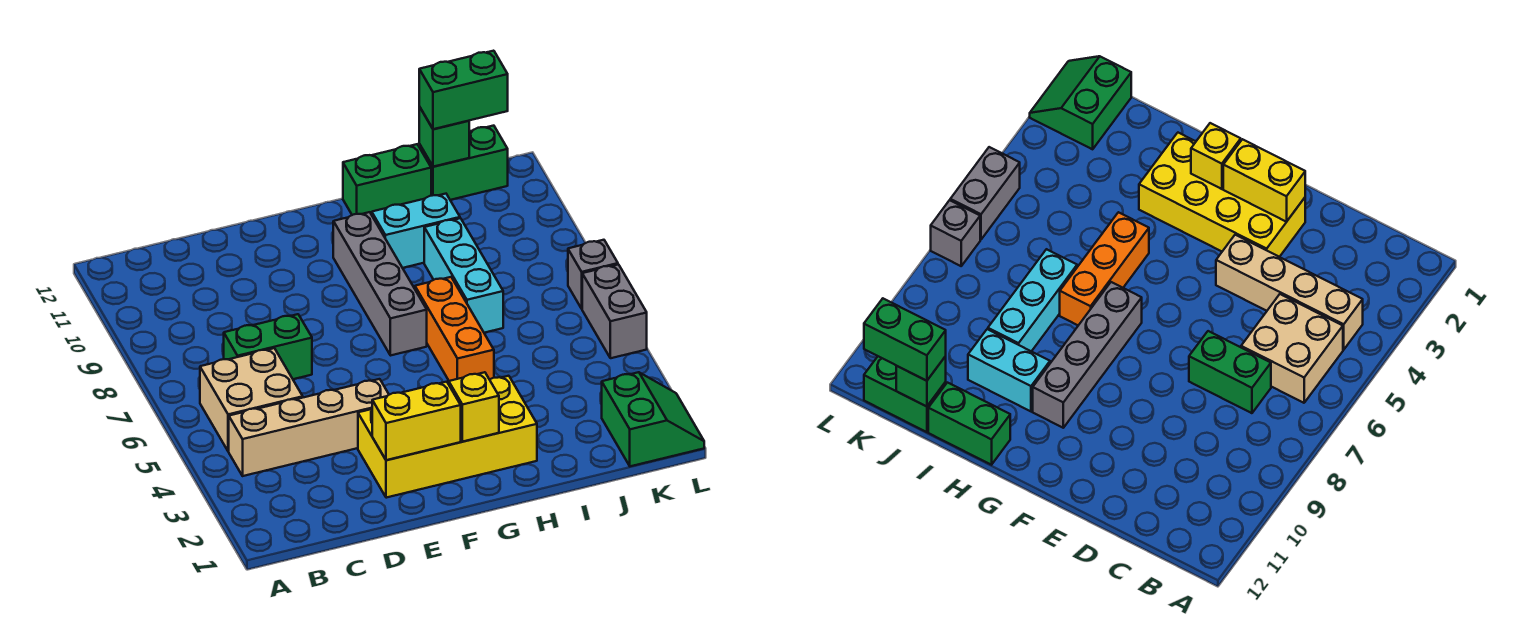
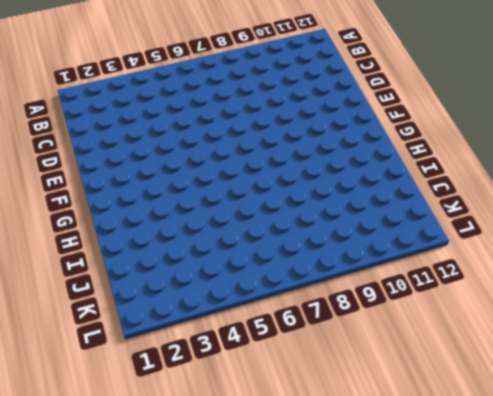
none -> tan brick B4:E4 level 1
none -> tan brick B5:C6 level 1
none -> green brick C7:D7 level 1

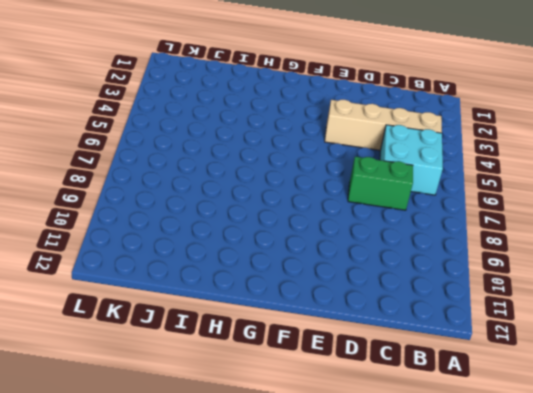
cyan brick B5:C6 level 1 -> tan brick B5:C6 level 1
none -> yellow brick E2:H3 level 1
none -> grey brick G7:G10 level 1
none -> orange brick H5:H7 level 1

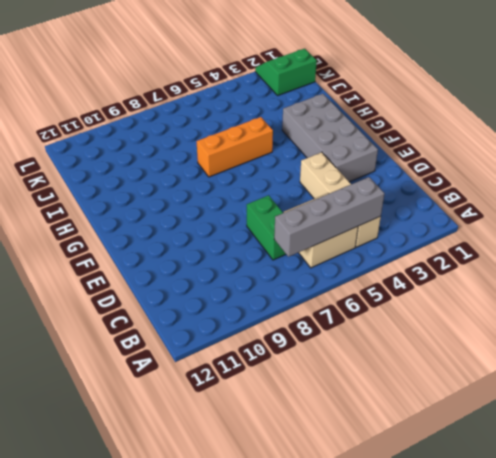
grey brick B4:B7 level 2 -> grey brick G7:G10 level 1
grey brick E2:H3 level 1 -> yellow brick E2:H3 level 1
none -> cyan brick H10:I10 level 1
none -> green brick H12:I12 level 1
none -> cyan brick I7:I9 level 1

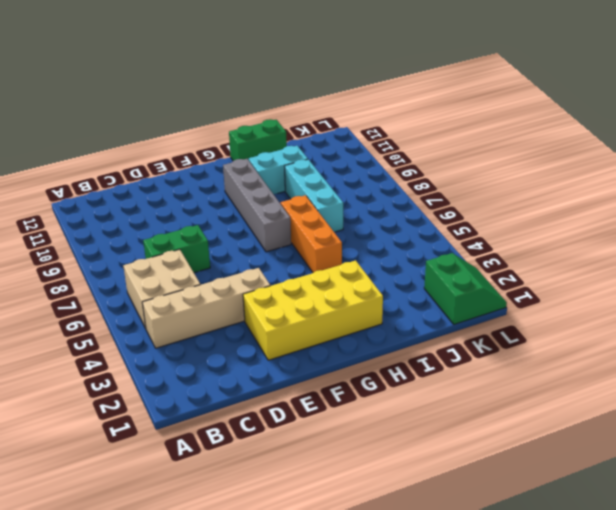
none -> green brick J12:K12 level 1
none -> grey brick L5:L6 level 1
none -> grey brick L7 level 1

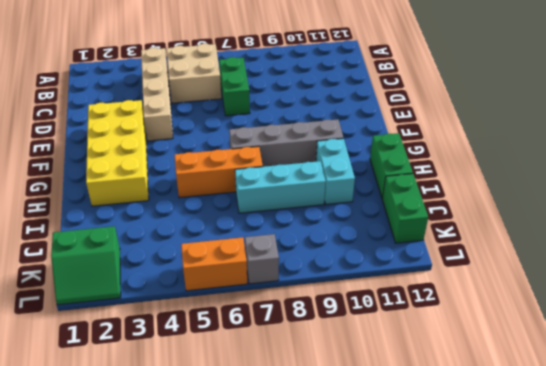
orange brick L5:L6 level 1 -> grey brick L5:L6 level 1
none -> yellow brick E2:F2 level 2
none -> yellow brick G2 level 2
none -> green brick J12 level 2

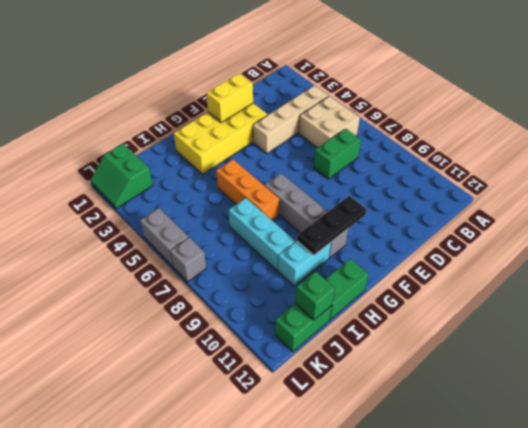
black plate F10:H10 level 2 -> none
none -> yellow brick G2 level 2
none -> green brick J12:K12 level 3

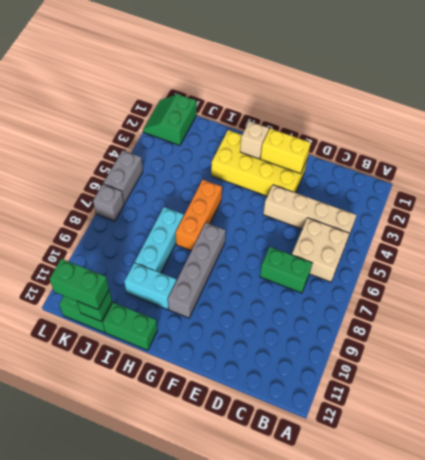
tan brick G2 level 2 -> yellow brick G2 level 2

